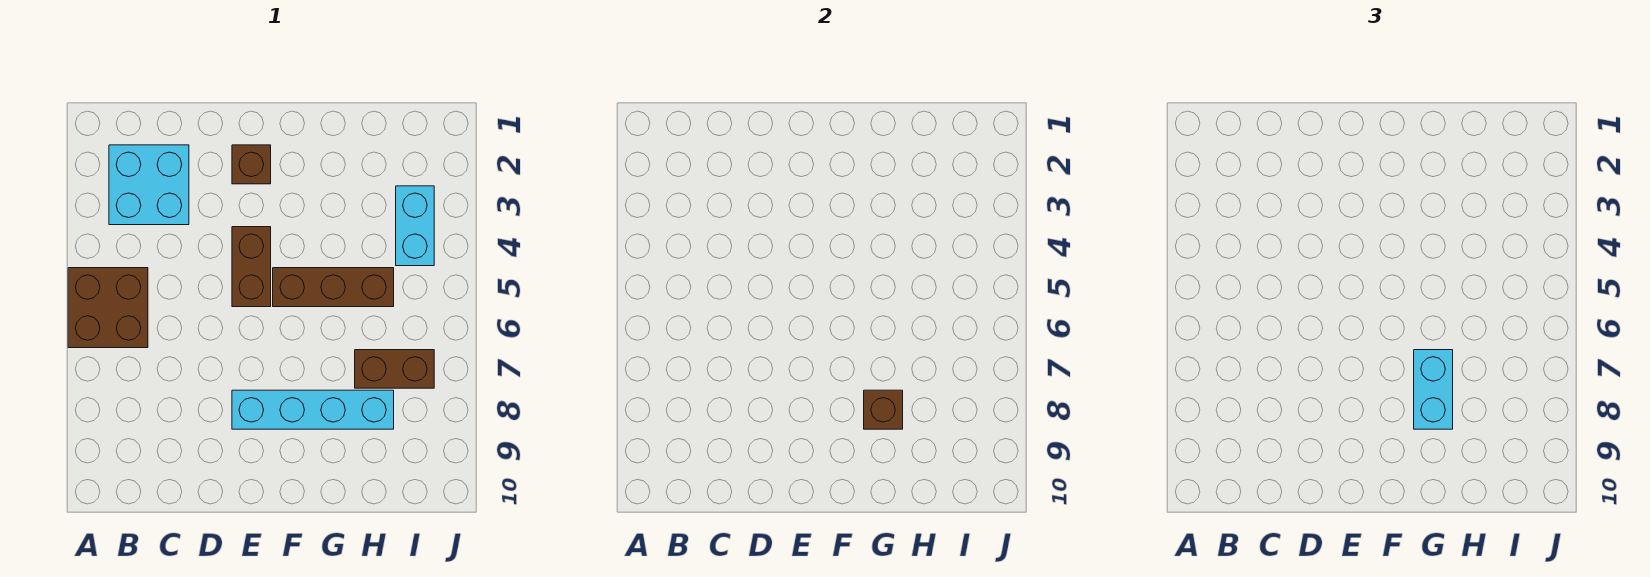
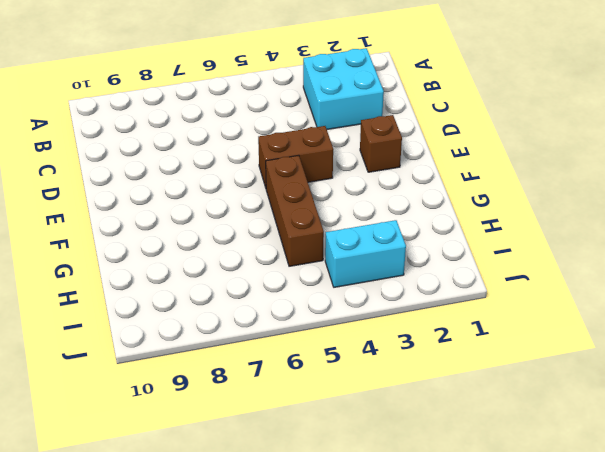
none -> brown brick A5:B6 level 1
none -> cyan brick E8:H8 level 1

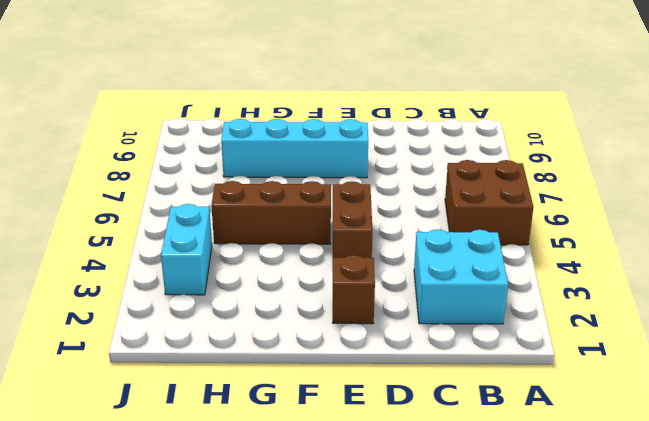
none -> brown brick H7:I7 level 1
none -> brown brick G8 level 2

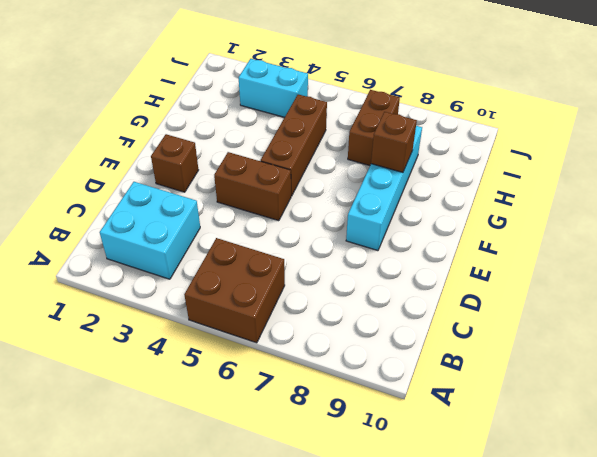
none -> cyan brick G7:G8 level 3

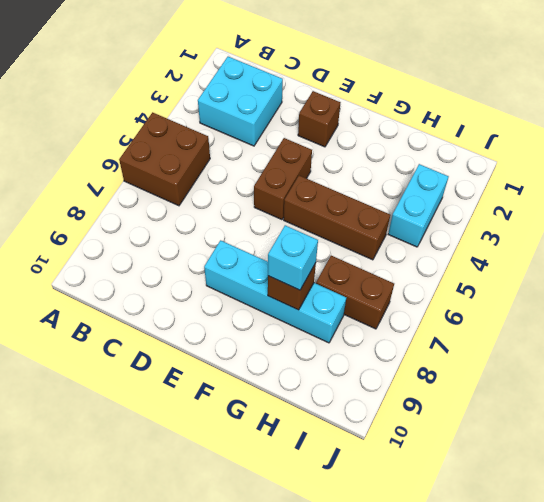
cyan brick G8 level 3 -> cyan brick G7:G8 level 3

